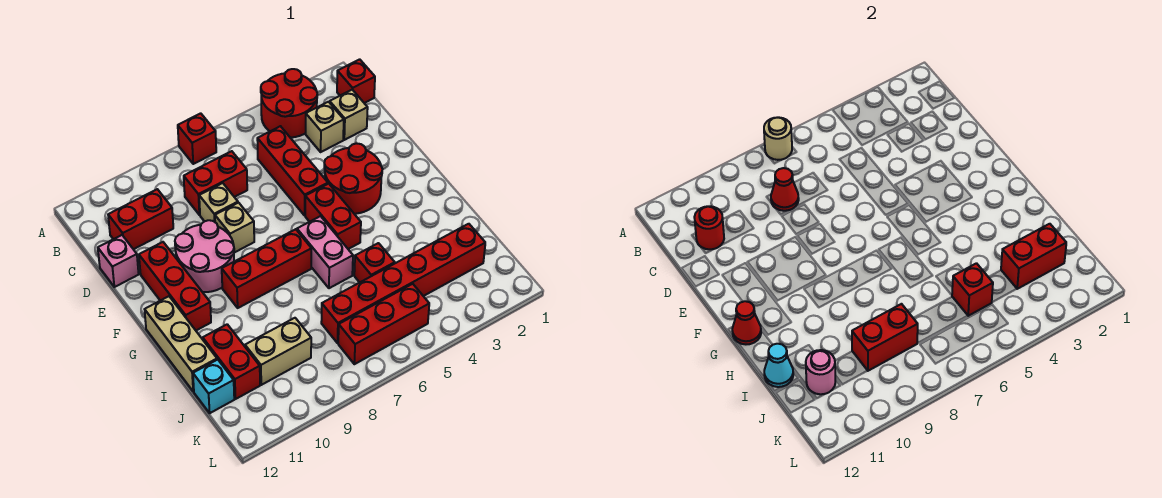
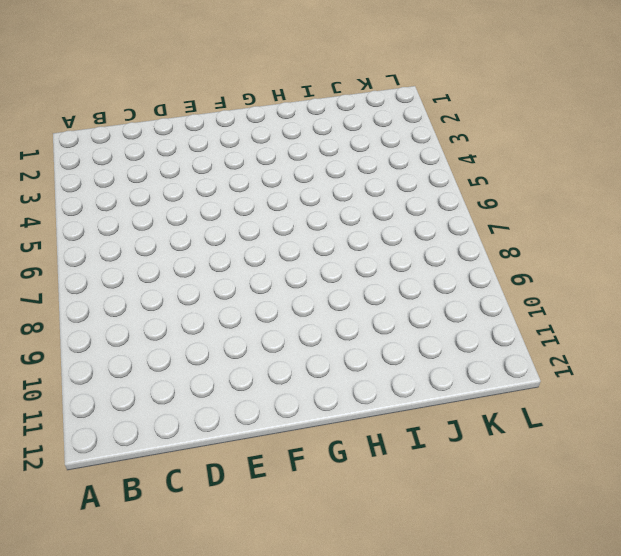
none -> red round brick A3:B4 level 1
none -> red brick A7 level 1
none -> red brick B1 level 1
none -> tan brick C2 level 1

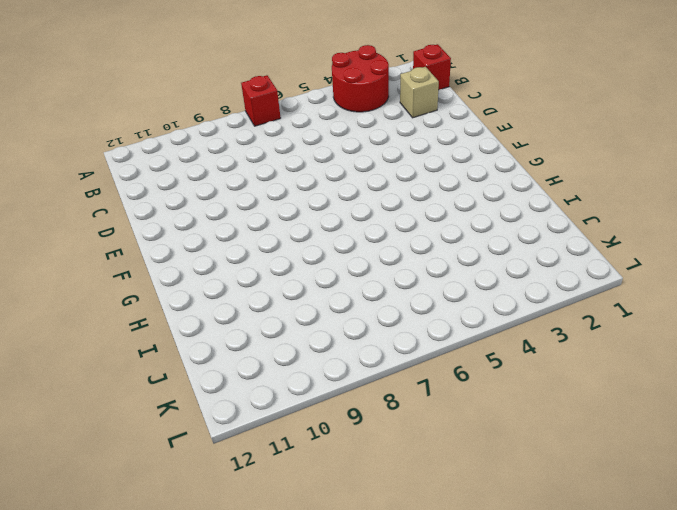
none -> tan brick C3 level 1
none -> red brick C5:E5 level 1
none -> red brick C7:C8 level 1
none -> red brick C10:C11 level 1

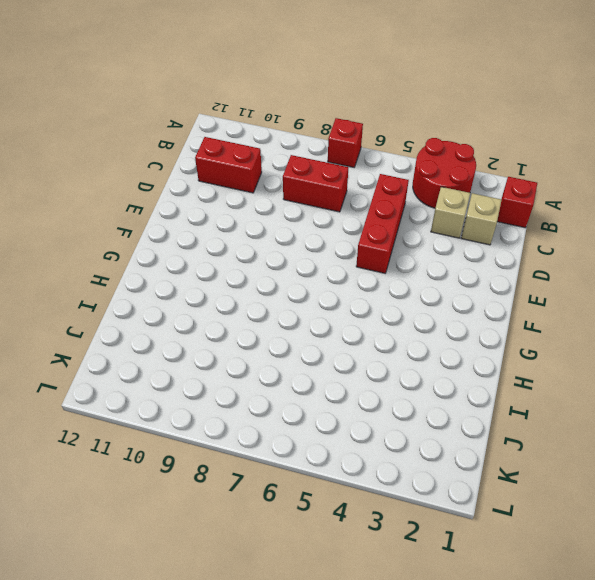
none -> tan brick D8 level 1
none -> pink brick D12 level 1
none -> red round brick E3:F4 level 1
none -> tan brick E8 level 1

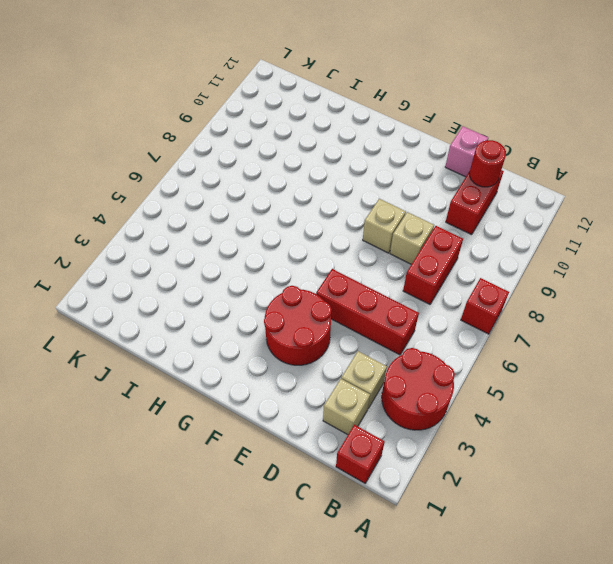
none -> pink round brick E9:F10 level 1
none -> red brick E11:G11 level 1
none -> red brick F5:G5 level 1
none -> pink brick G6:H6 level 1

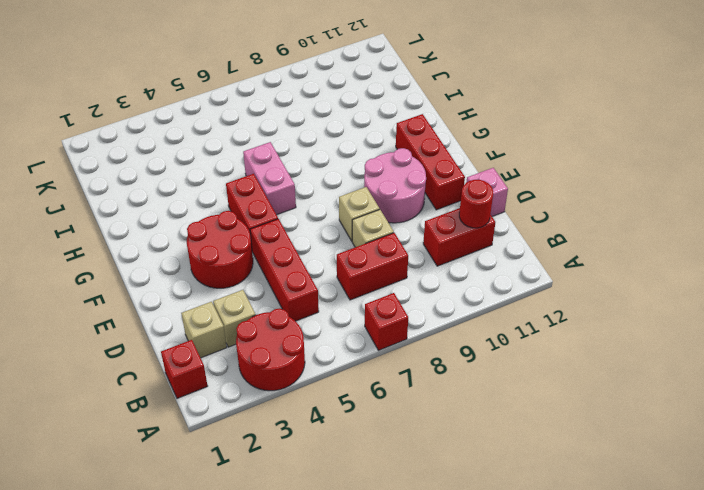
none -> red brick G7:G9 level 1
none -> tan brick G12:I12 level 1
none -> red brick I5 level 1
none -> red brick I11:J11 level 1

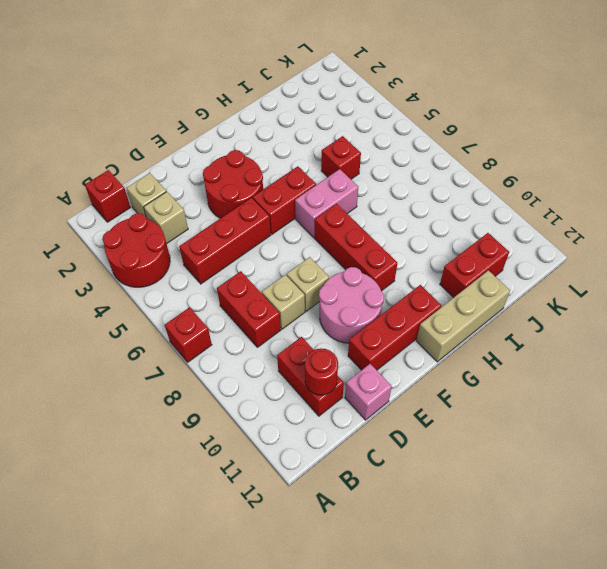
none -> red brick J2:J7 level 1
none -> tan brick J9:J10 level 1
none -> cyan brick J12 level 1
none -> red brick K5:K7 level 1

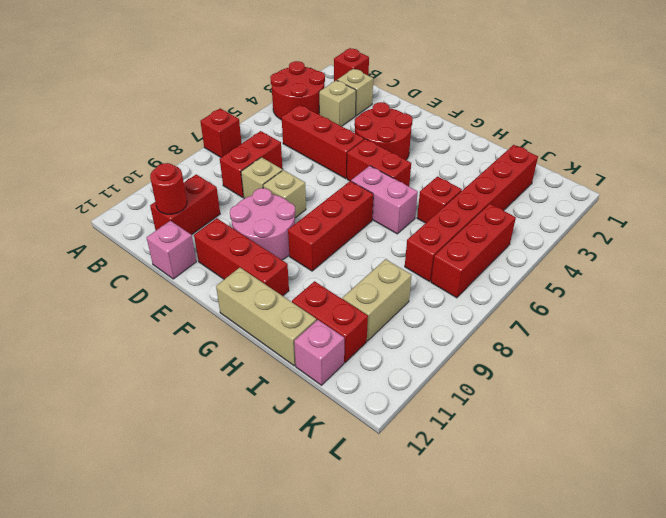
pink brick J12 level 1 -> cyan brick J12 level 1
none -> tan round brick A7 level 2
none -> red cone C8 level 2
none -> red cone G12 level 2
none -> cyan cone I12 level 2

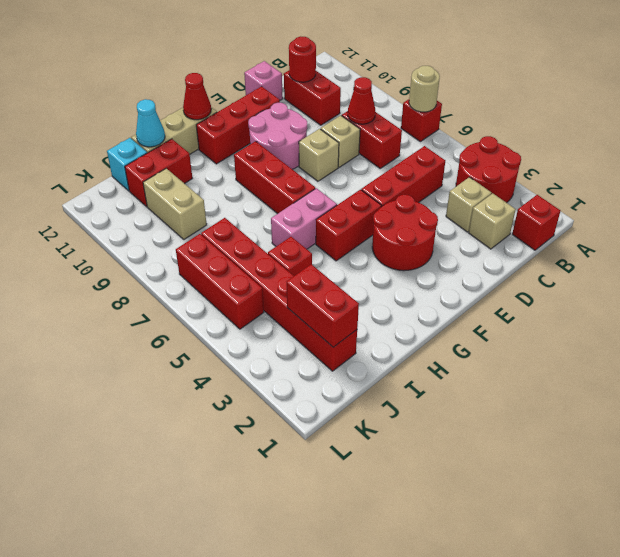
none -> red brick J5 level 2
none -> red brick J8:J9 level 2
none -> pink round brick J11 level 2

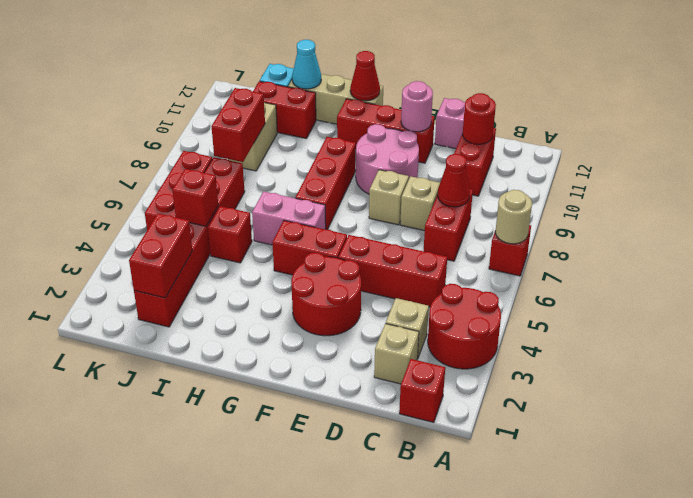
pink round brick E11 level 2 -> pink round brick J11 level 2

